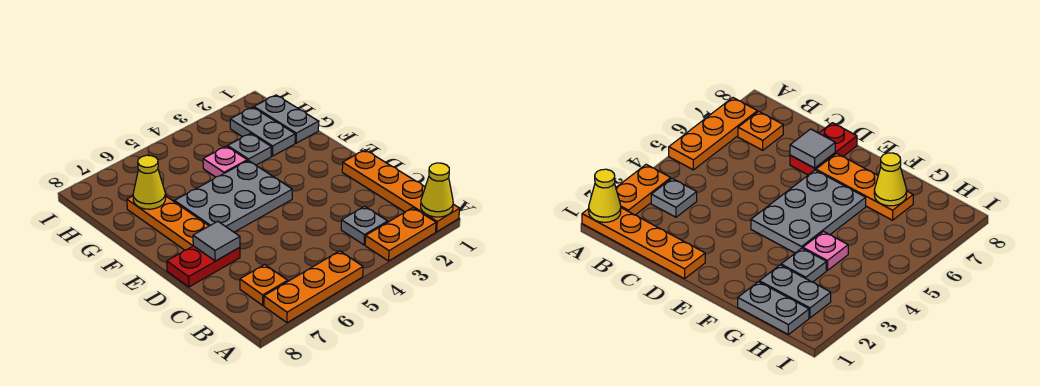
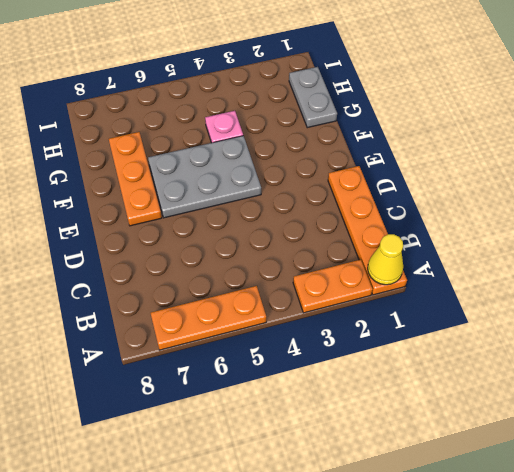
none -> grey plate B3 level 1
none -> orange plate B7 level 1
none -> red plate D7:D8 level 1

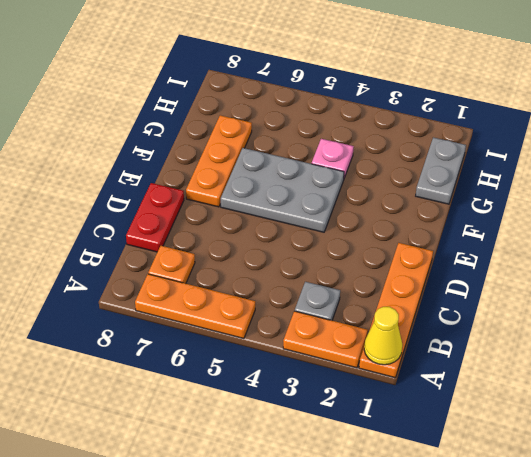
red plate C8:D8 level 1 -> red plate D7:D8 level 1
none -> grey plate G2:H2 level 1
none -> grey plate G3 level 1
none -> grey tile D7 level 2

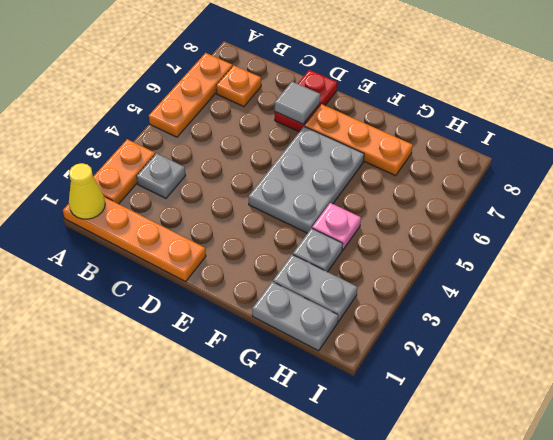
none -> yellow cone G7 level 2

